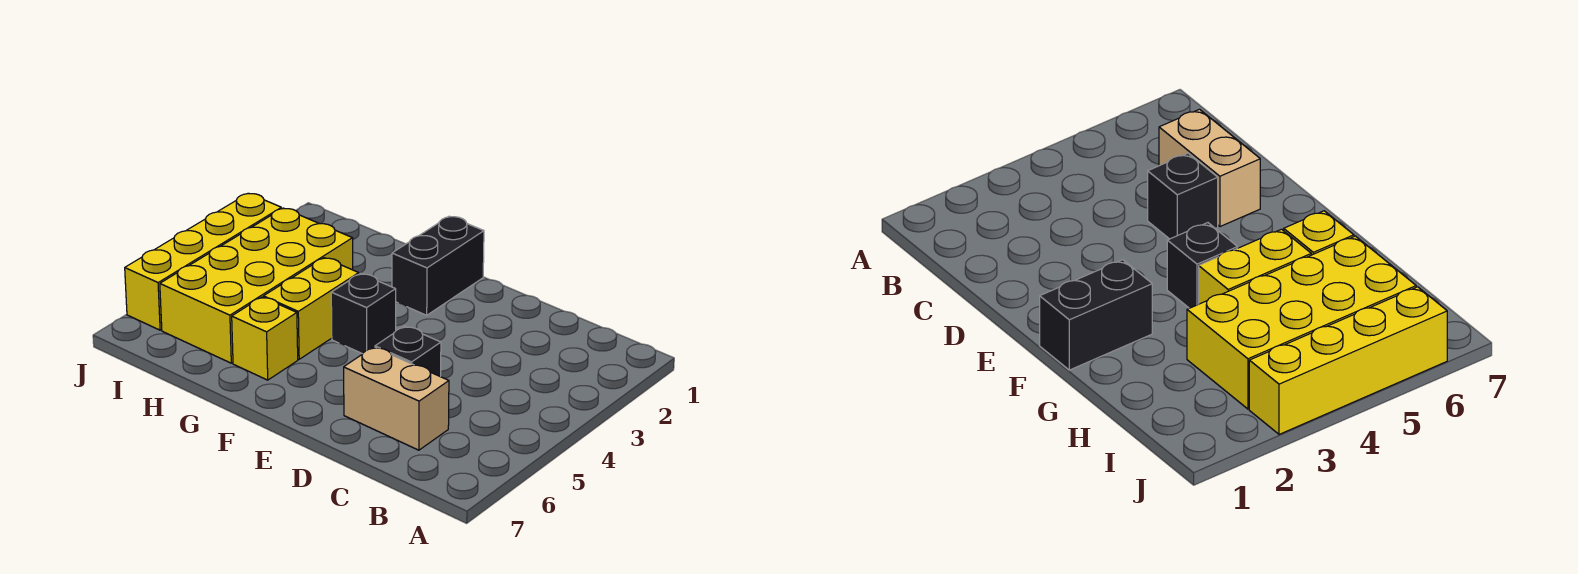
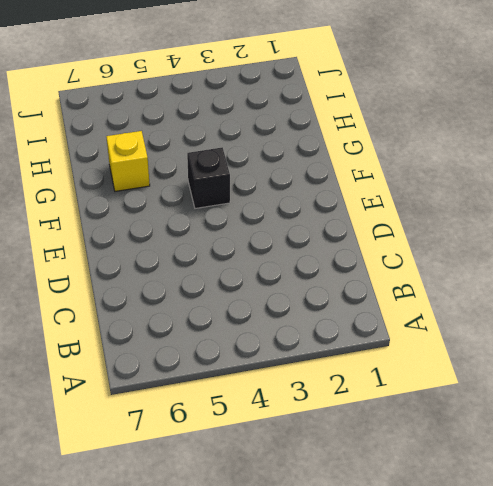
none -> tan brick C6:D6 level 1
none -> black brick D5 level 1

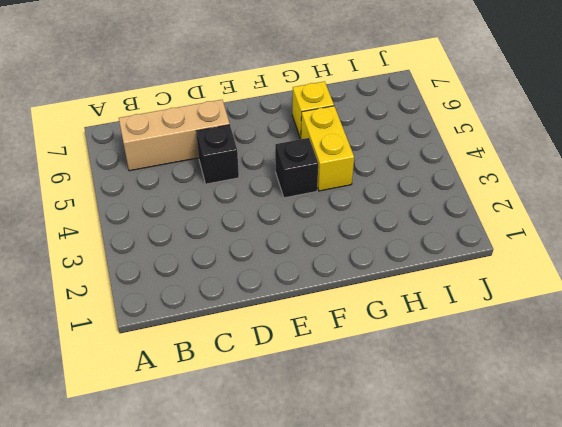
tan brick B6:D6 level 1 -> tan brick C6:D6 level 1
none -> black brick F1:F2 level 1
none -> yellow brick H3:I6 level 1

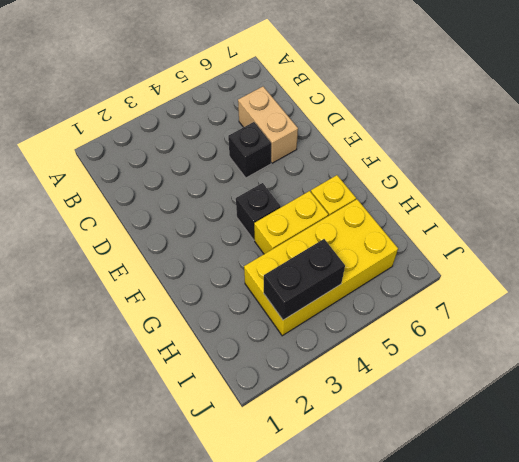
black brick I3:I4 level 2 -> black brick F1:F2 level 1
none -> yellow brick J3:J6 level 1

